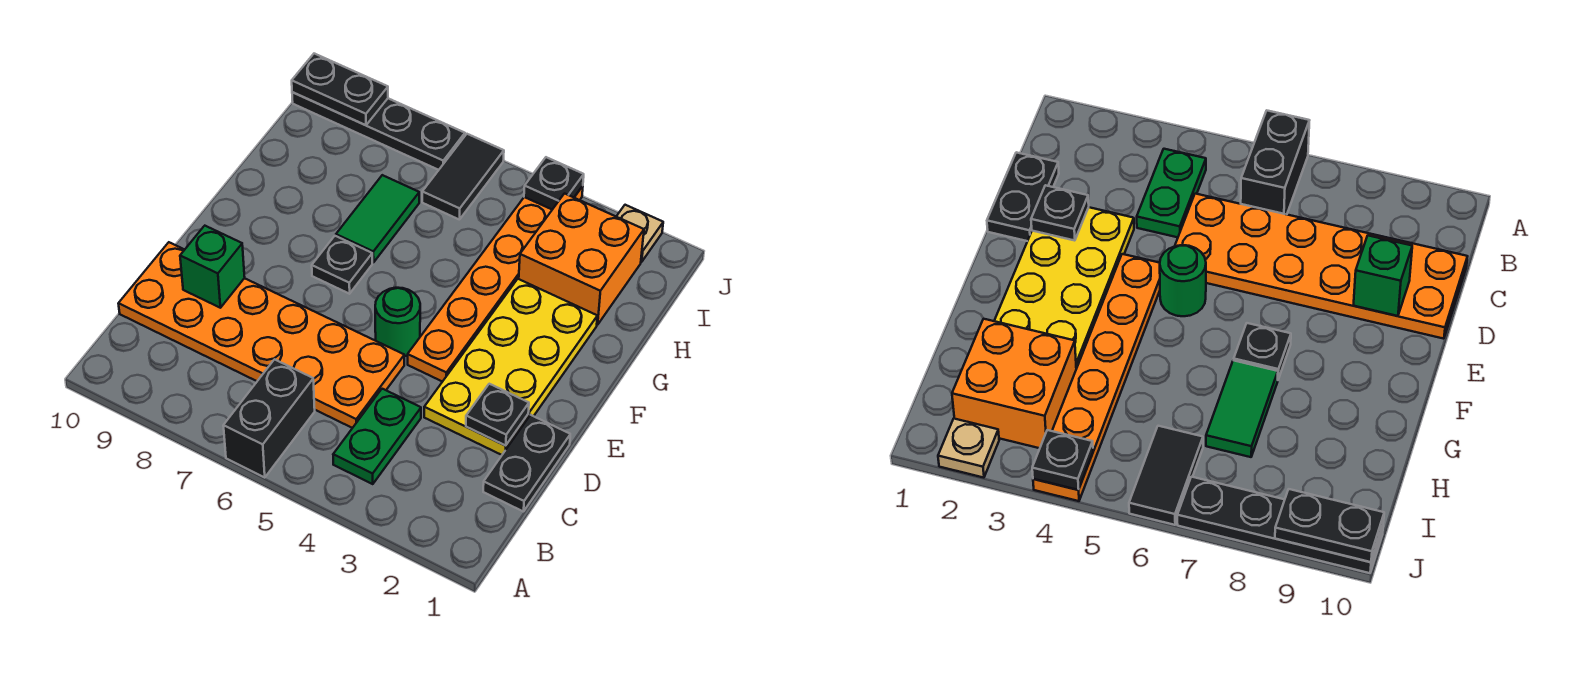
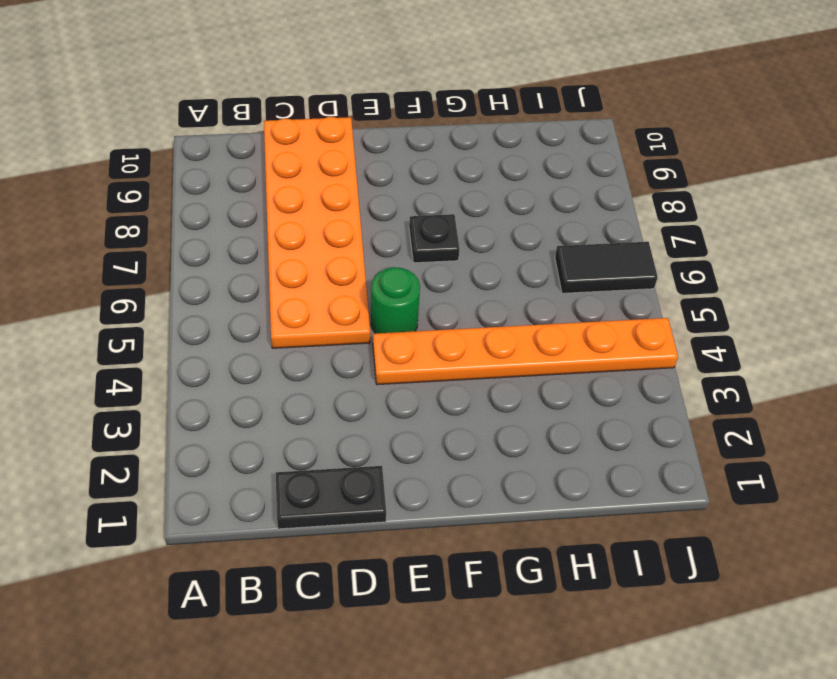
none -> black brick A6:B6 level 1
none -> green plate B4:C4 level 1
none -> yellow plate D2:G3 level 1

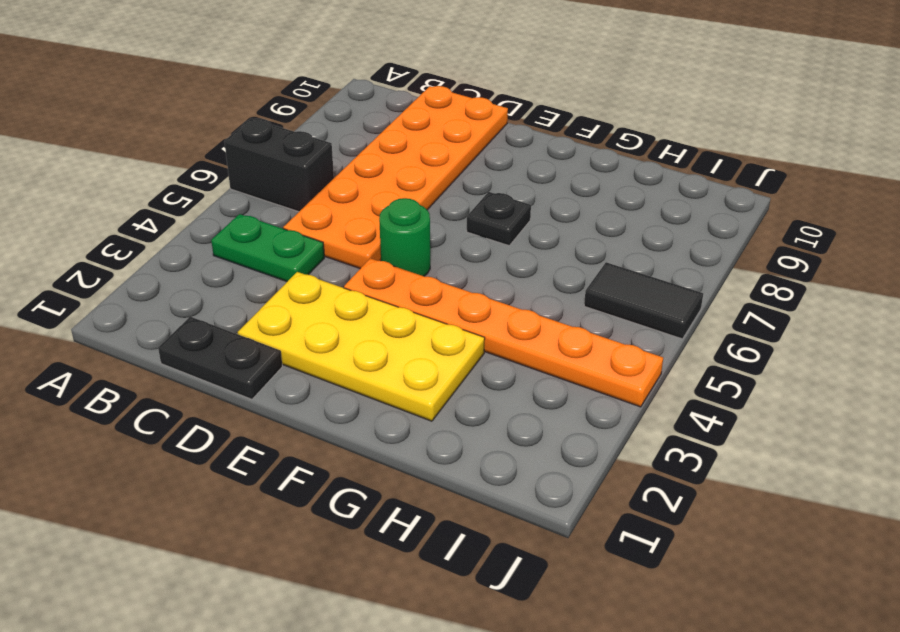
none -> green tile G7:H7 level 1
none -> orange brick H2:I3 level 1
none -> tan plate J2 level 1

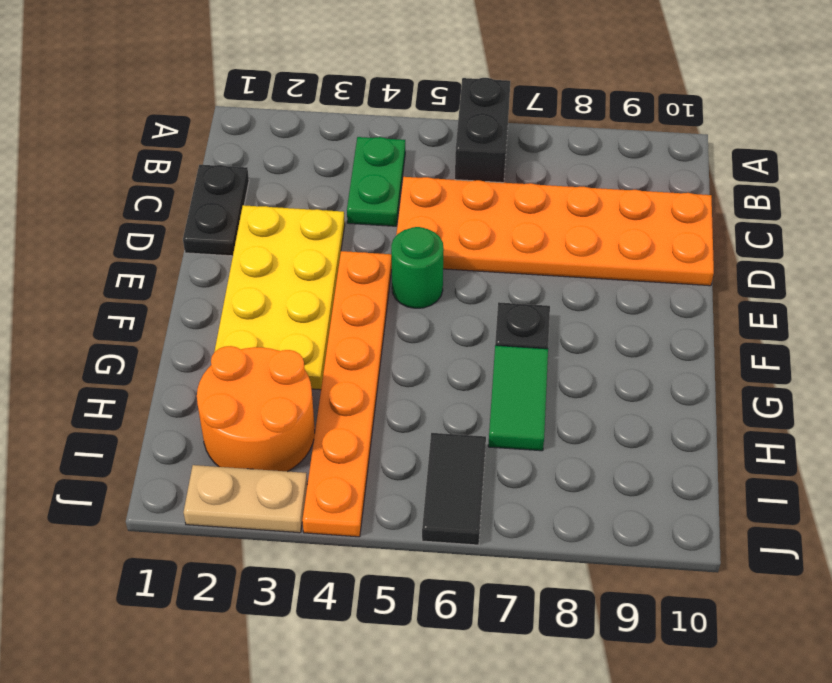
orange round brick H2:I3 level 1 -> orange brick H2:I3 level 1
tan plate J2:J3 level 1 -> tan plate J2 level 1
none -> black plate J7:J10 level 1
none -> black plate D2 level 2
none -> green brick D9 level 2

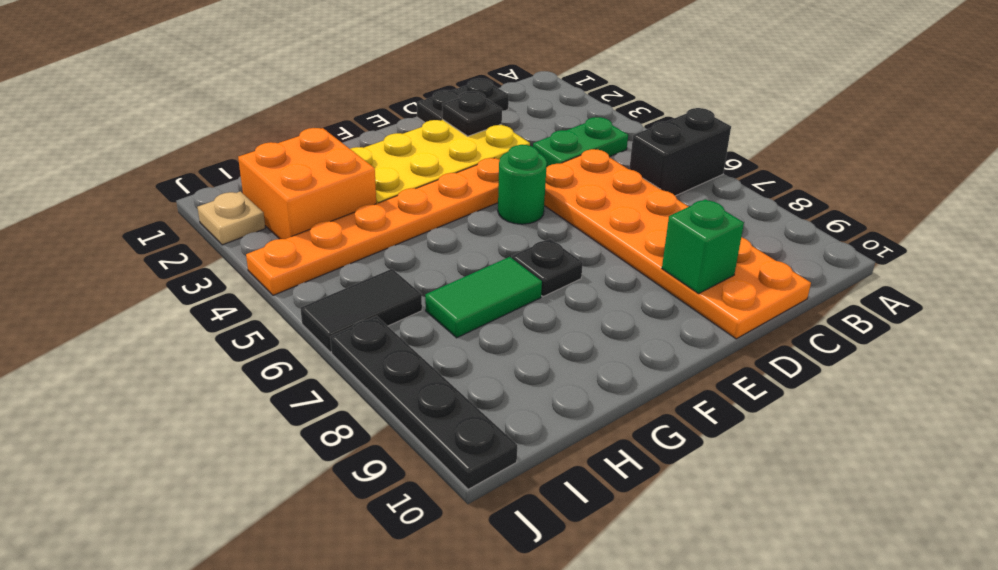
none -> black plate J4 level 2
none -> black plate J9:J10 level 2

